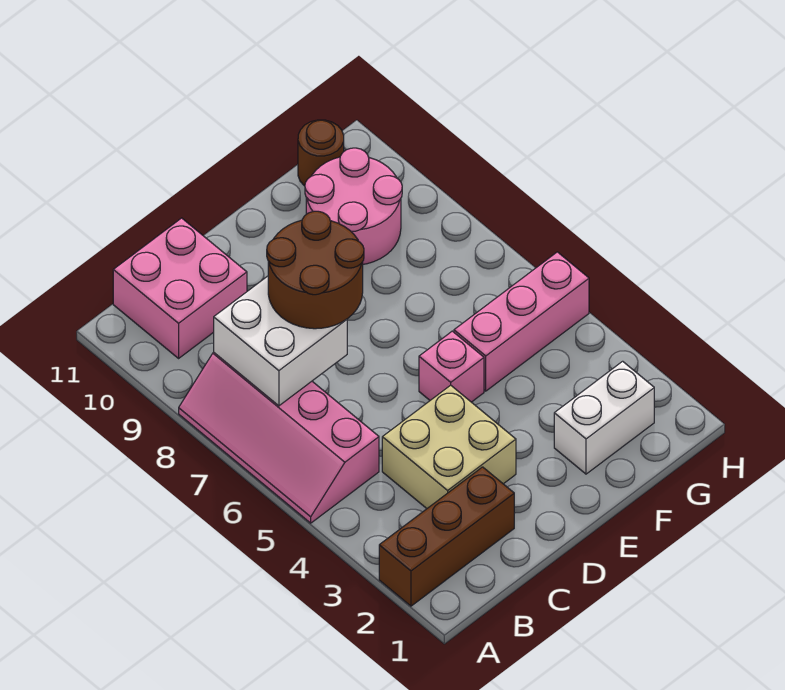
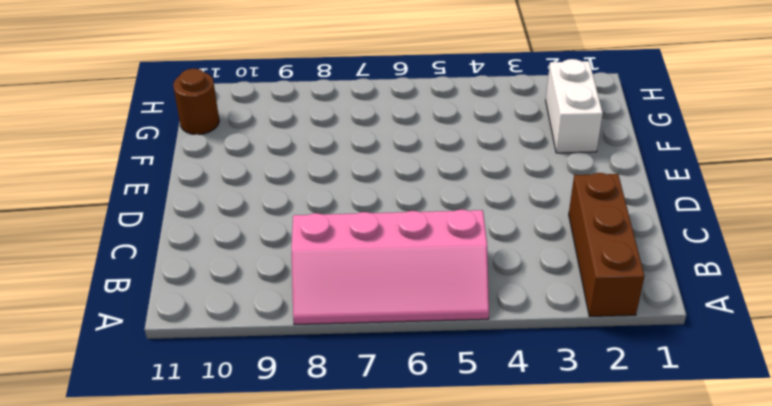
none -> pink brick B10:C11 level 1
none -> tan brick C3:D4 level 1

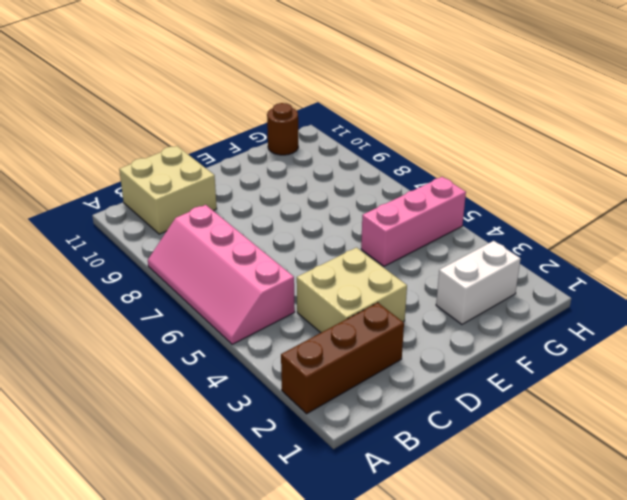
tan brick B10:C11 level 1 -> pink brick B10:C11 level 1
none -> pink brick E5 level 1
none -> pink round brick F9:G10 level 1

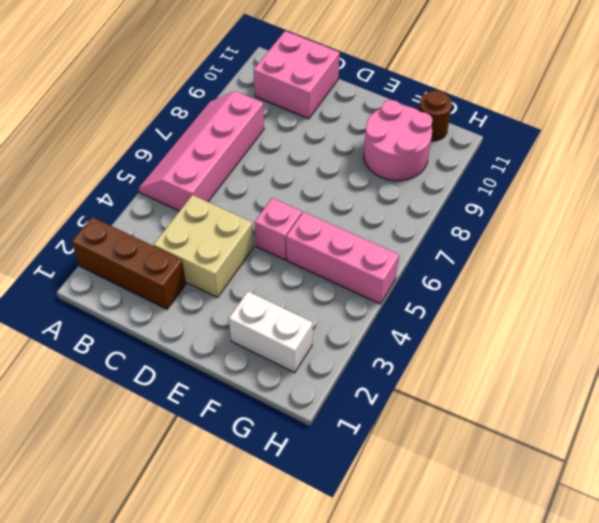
none -> white brick B7:C8 level 2
none -> brown round brick C7:D8 level 3

